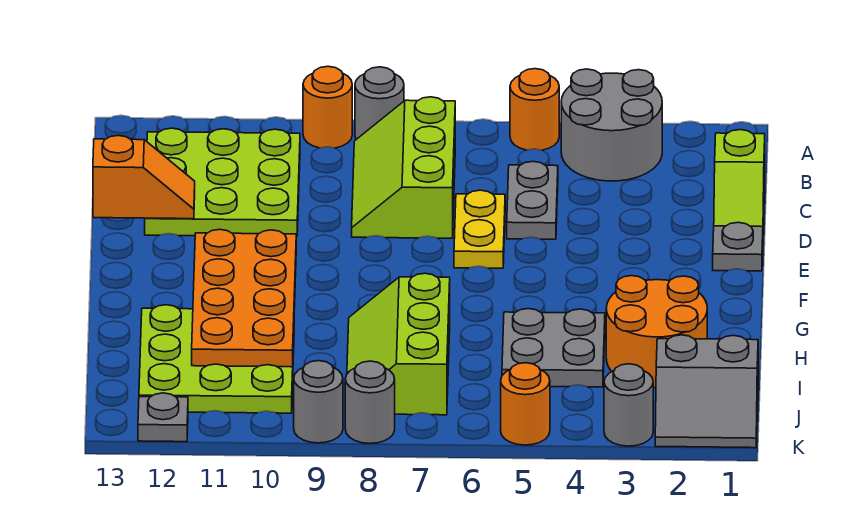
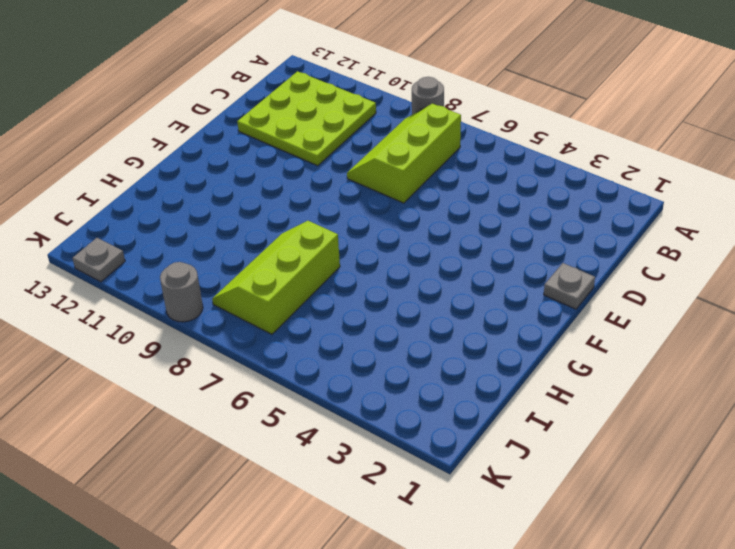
none -> grey round brick A3:B4 level 1
none -> orange round brick A5 level 1
none -> orange round brick A9 level 1

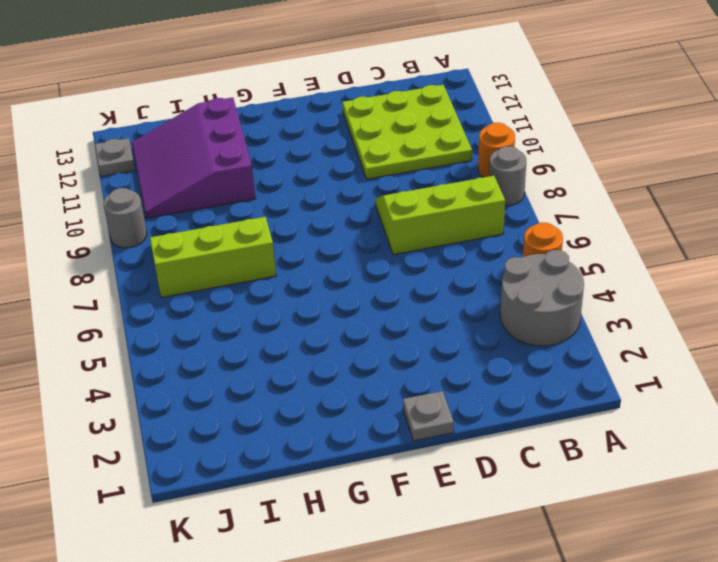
purple slope H10:J12 level 1 top H -> lime plate H10:J12 level 1
none -> lime slope C1:D1 level 1 top C
none -> grey plate C5:D5 level 1
none -> yellow plate D6:E6 level 1

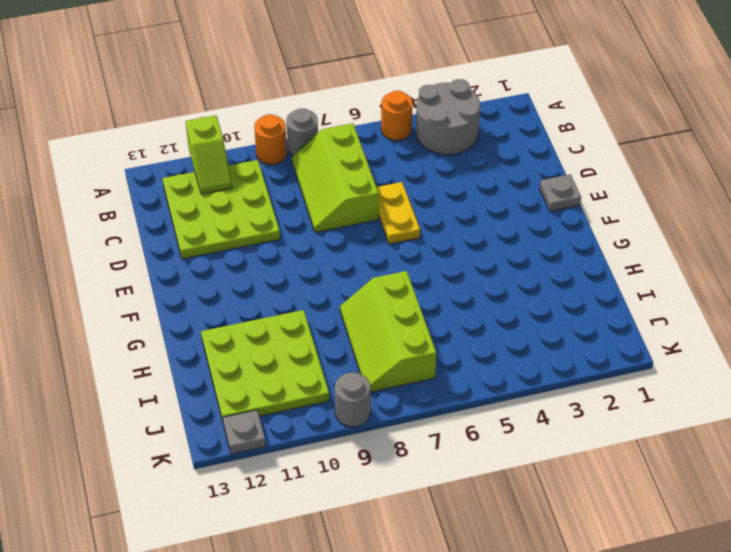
lime slope A11:B11 level 2 top A -> lime slope C1:D1 level 1 top C
none -> grey plate C5:D5 level 1
none -> orange round brick H2:I3 level 1
none -> grey plate H4:I5 level 1

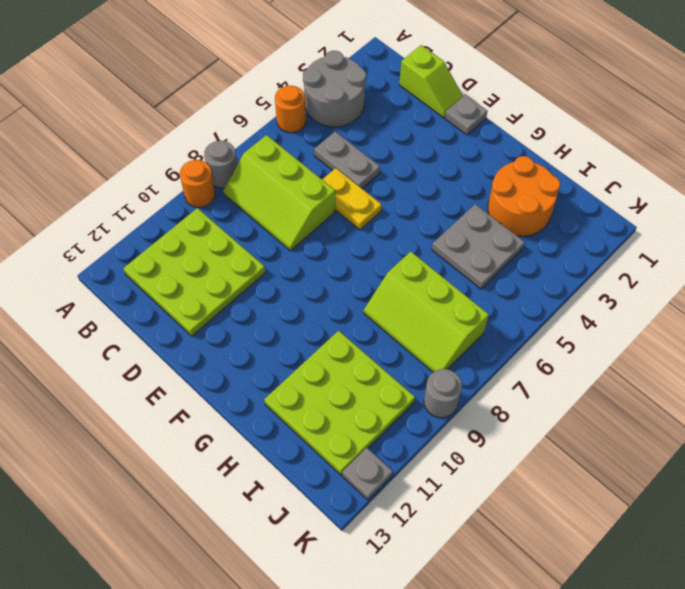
none -> grey slope J1:K2 level 1 top J
none -> grey round brick K3 level 1
none -> orange round brick K5 level 1

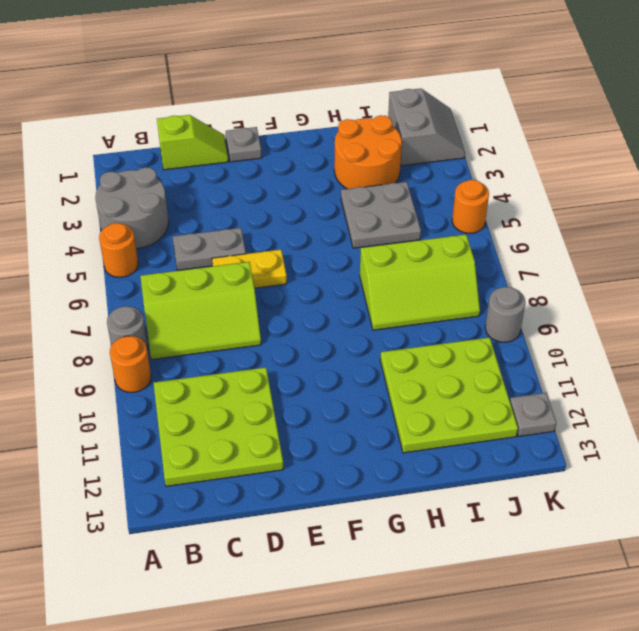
none -> grey round brick K3 level 1
none -> grey round brick K8 level 1
none -> orange slope D12:D13 level 2 top 13

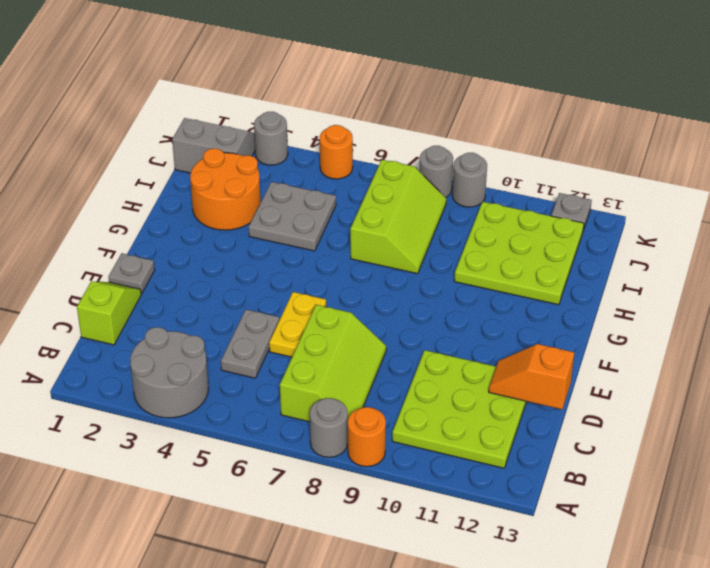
none -> orange round brick A5 level 1
none -> orange plate F10:I11 level 2

